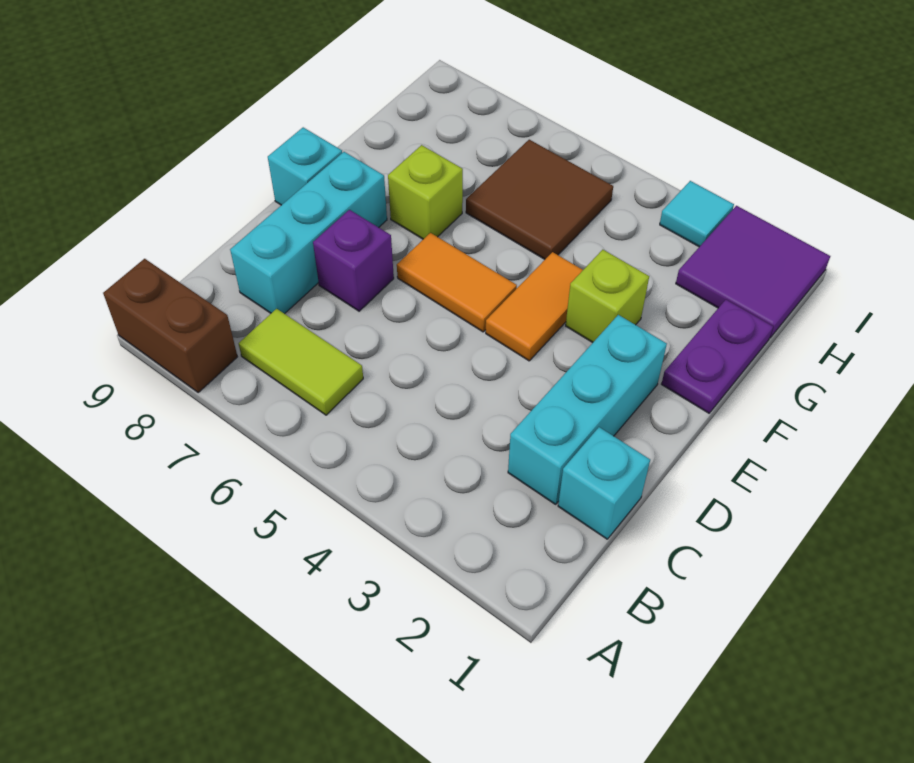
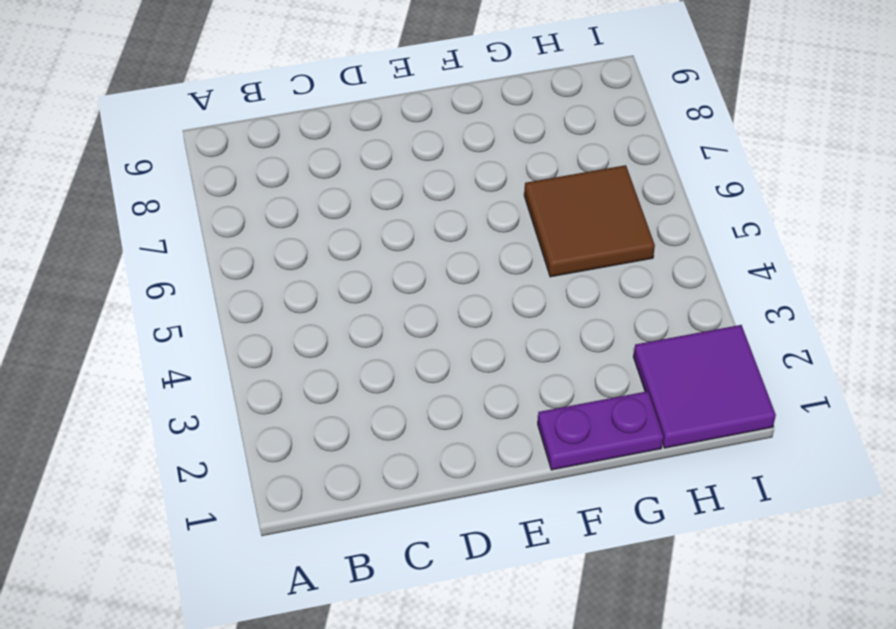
none -> brown brick A8:A9 level 1
none -> lime tile B6:B7 level 1
none -> cyan brick C1 level 1

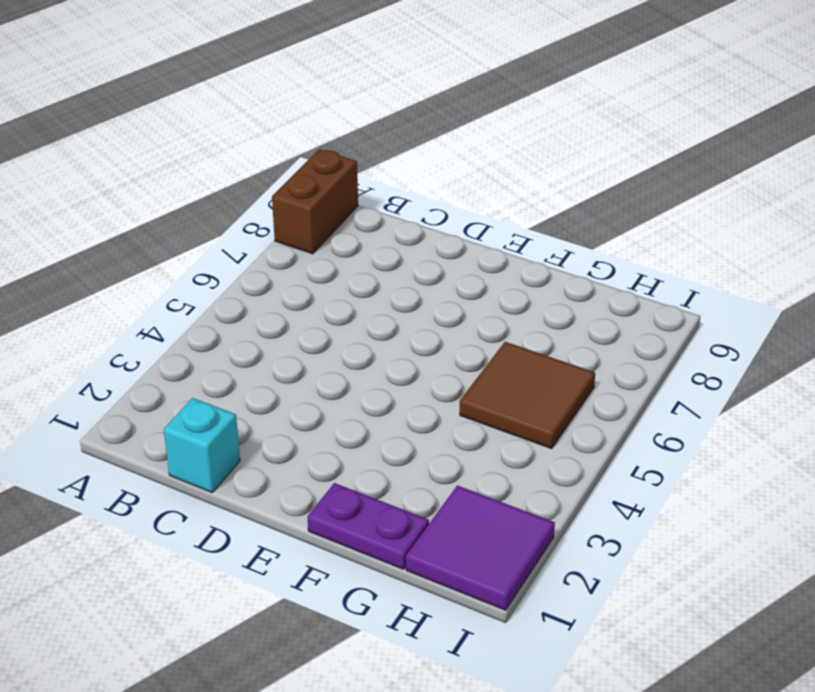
none -> lime tile B6:B7 level 1
none -> cyan brick C2:E2 level 1
none -> cyan brick C8:E8 level 1

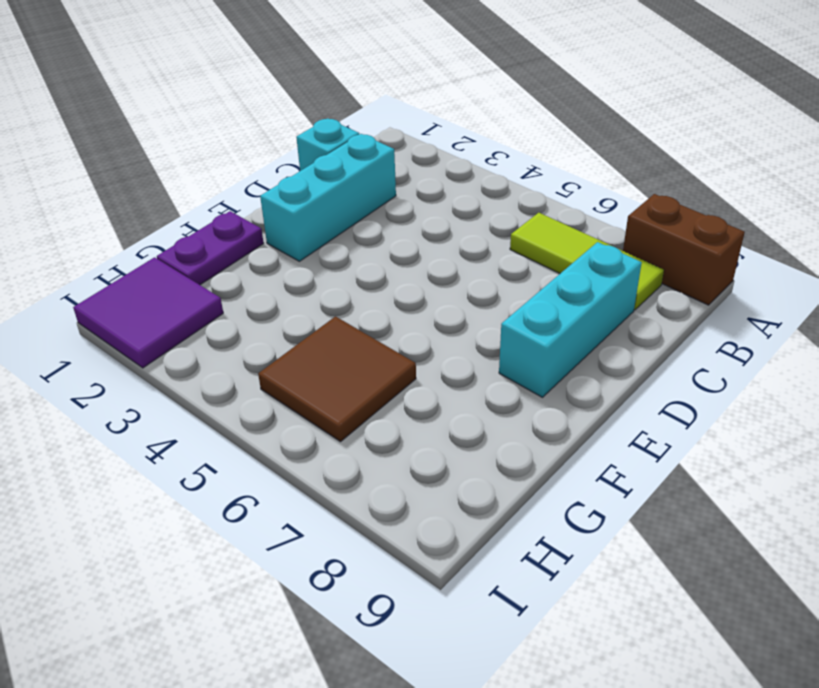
lime tile B6:B8 level 1 -> lime tile B6:B7 level 1
none -> purple brick D7 level 1
none -> orange tile E4:F4 level 1
none -> orange tile E5:E6 level 1

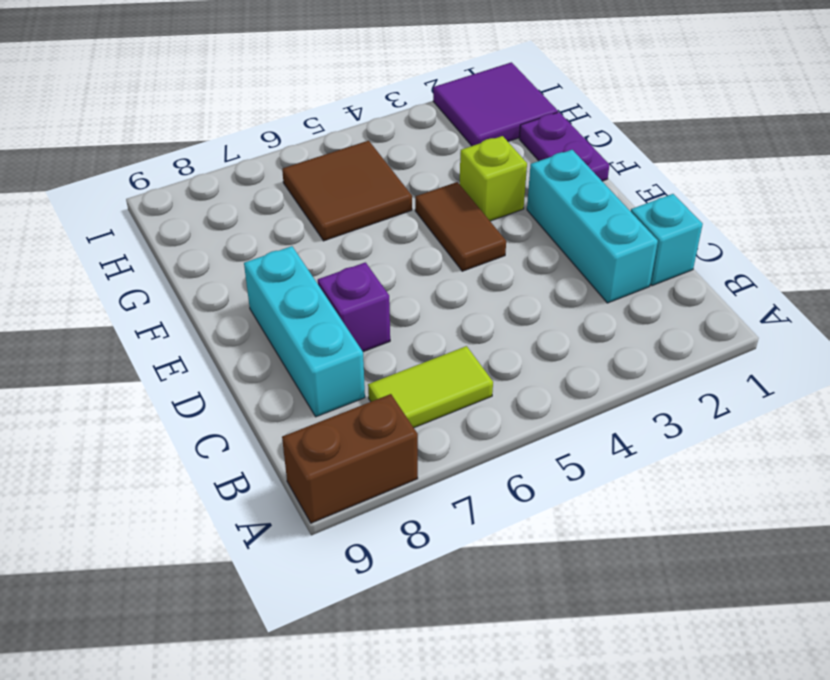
brown tile E4:F4 level 1 -> orange tile E4:F4 level 1
none -> orange tile E5:E6 level 1
none -> cyan brick E9 level 1
none -> lime brick F7 level 1

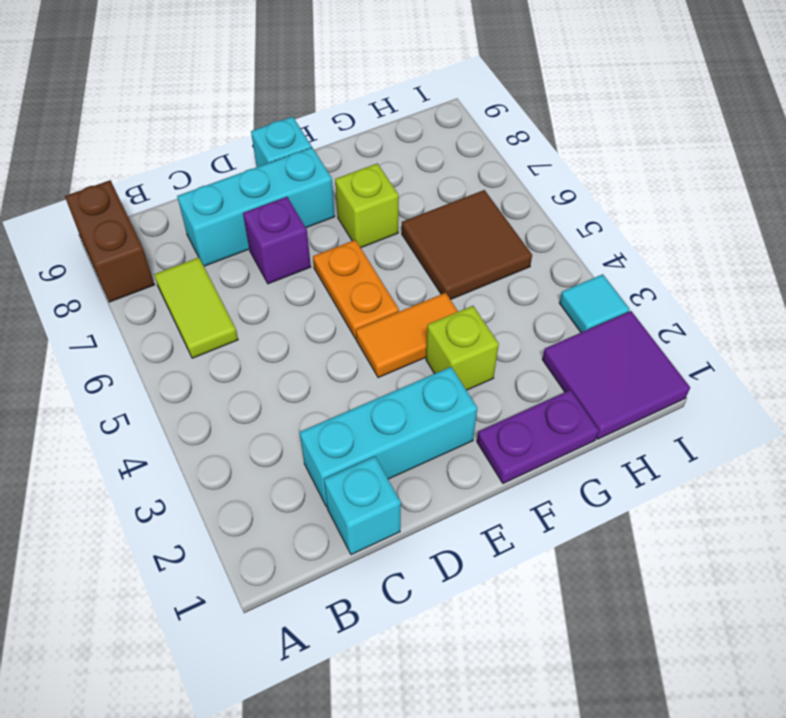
orange plate E5:E6 level 1 -> orange tile E5:E6 level 1

